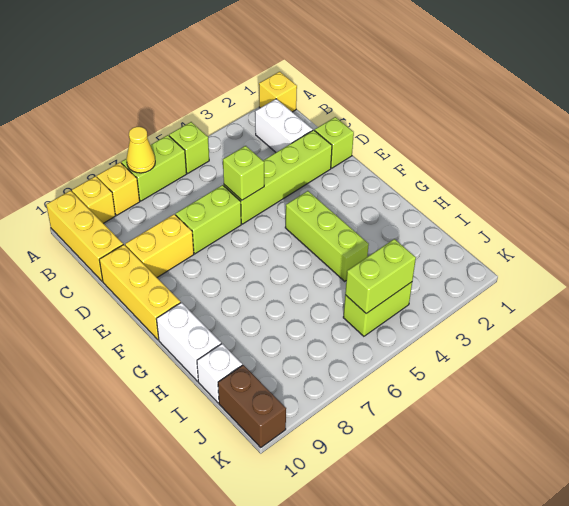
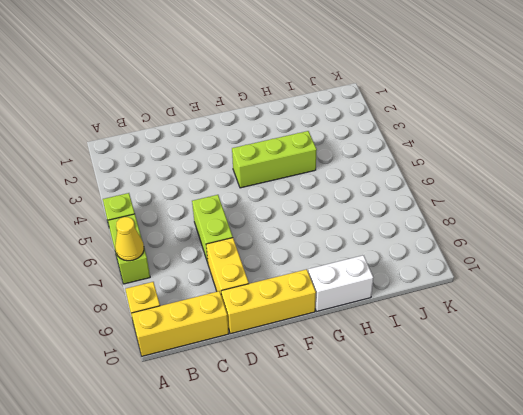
none -> yellow brick A1 level 1
none -> yellow brick A8 level 1
none -> white brick B2:C2 level 1

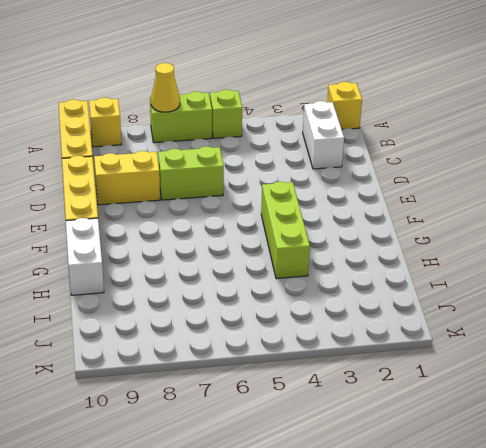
none -> yellow brick A8 level 1
none -> lime brick D1 level 1
none -> lime brick D2:D5 level 1

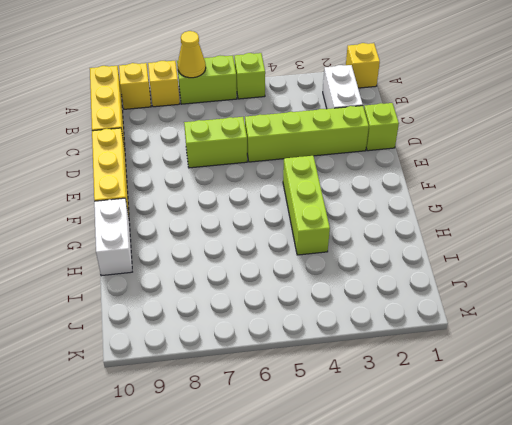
none -> yellow brick D8:D9 level 1
none -> white brick I10 level 1
none -> lime brick J4:J5 level 1

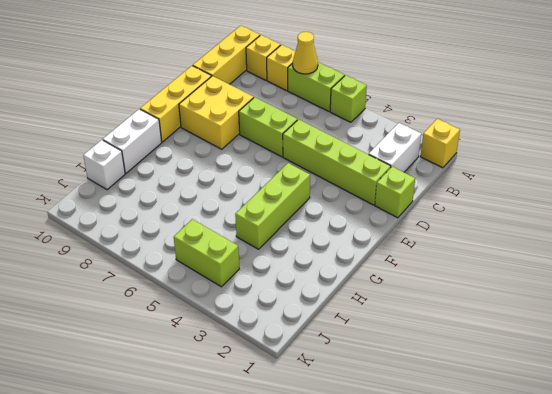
yellow brick D8:E9 level 1 -> yellow brick D8:D9 level 1
none -> brown brick J10:K10 level 1
none -> lime brick D5 level 2
none -> lime brick J4:J5 level 2

